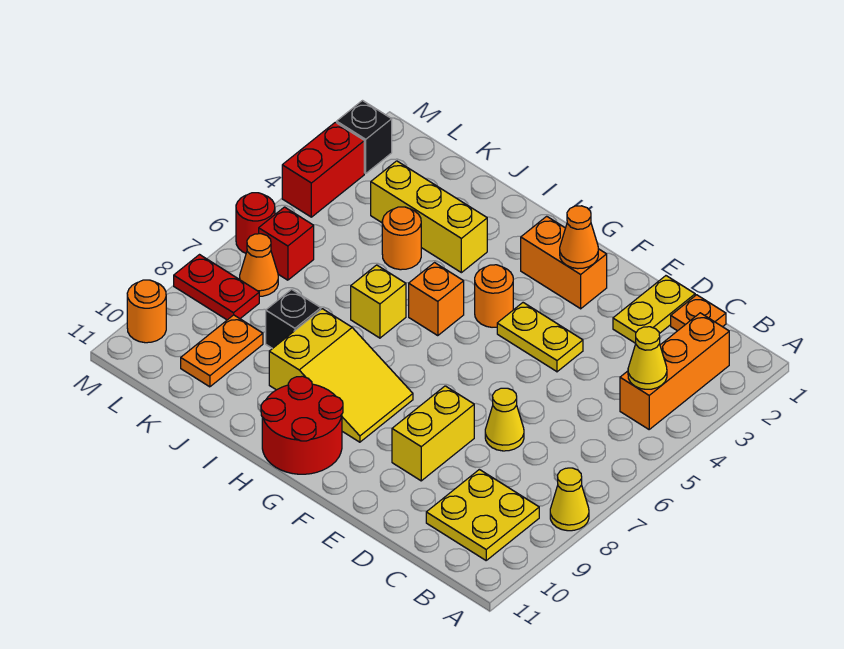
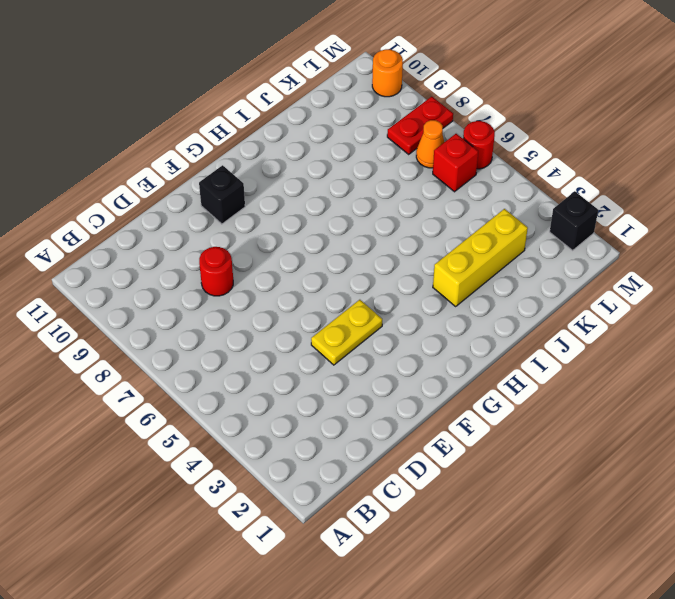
red round brick D8 level 1 -> none
black brick F10 level 1 -> black brick J8 level 1
none -> yellow cone A8 level 1
none -> orange brick B2:B4 level 1
none -> yellow plate B9:C10 level 1

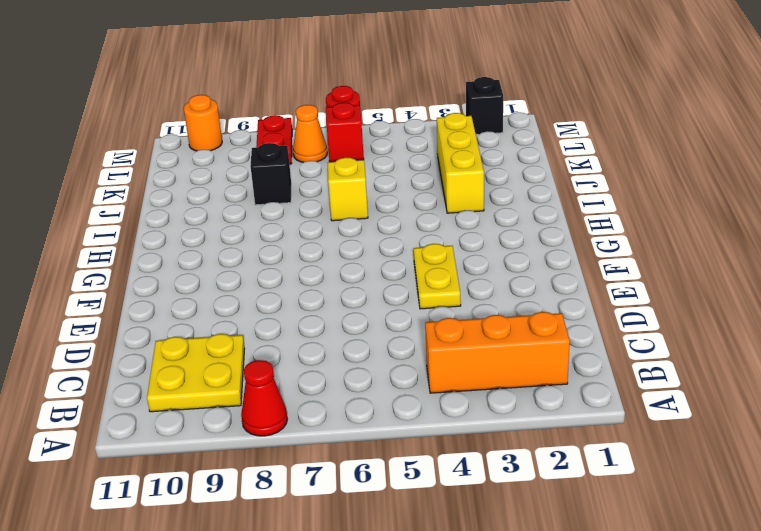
red cone A8 level 1 -> yellow cone A8 level 1
none -> orange plate C1 level 1
none -> yellow plate D1:D2 level 1
none -> yellow cone D7 level 1

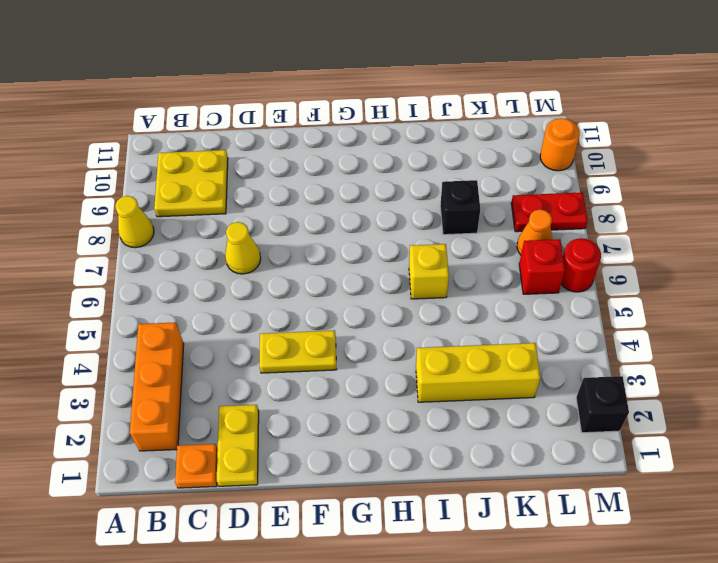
none -> yellow brick E8:E9 level 1
none -> orange brick F2:G2 level 1
none -> orange round brick G4 level 1

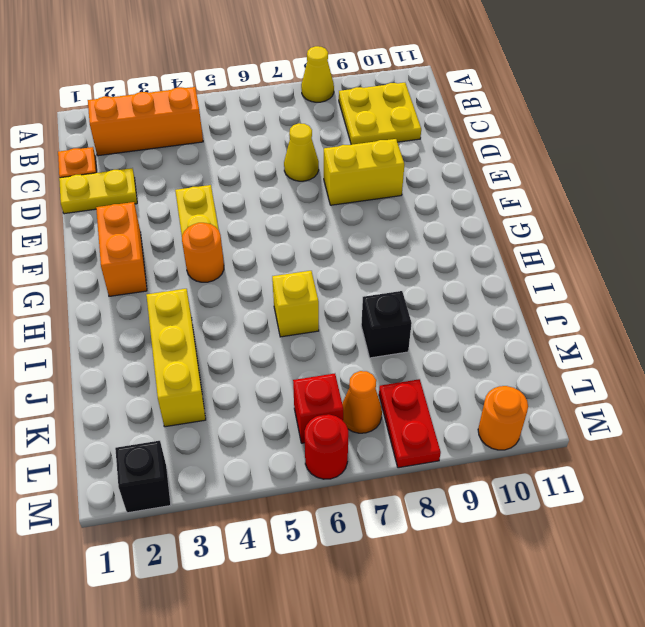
none -> yellow slope G8:I9 level 1 top I
none -> red round brick G10:H11 level 1
none -> orange brick H5 level 1

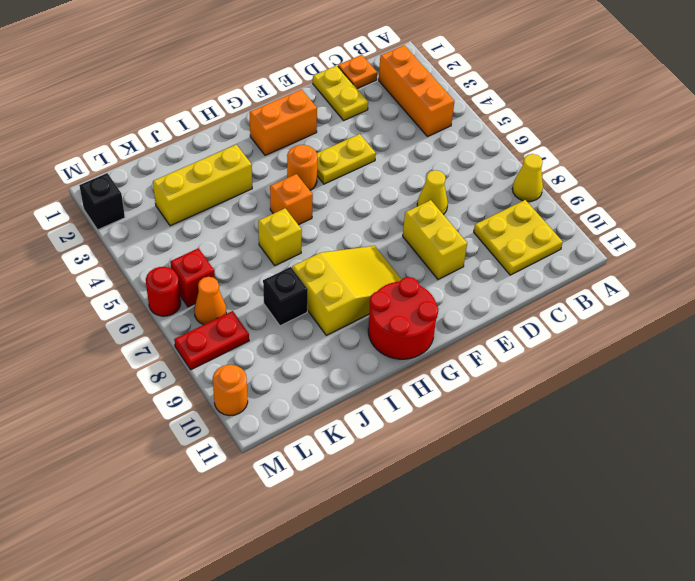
none -> orange round brick J4 level 1
none -> orange plate K9:K10 level 1
none -> red brick M3:M4 level 1

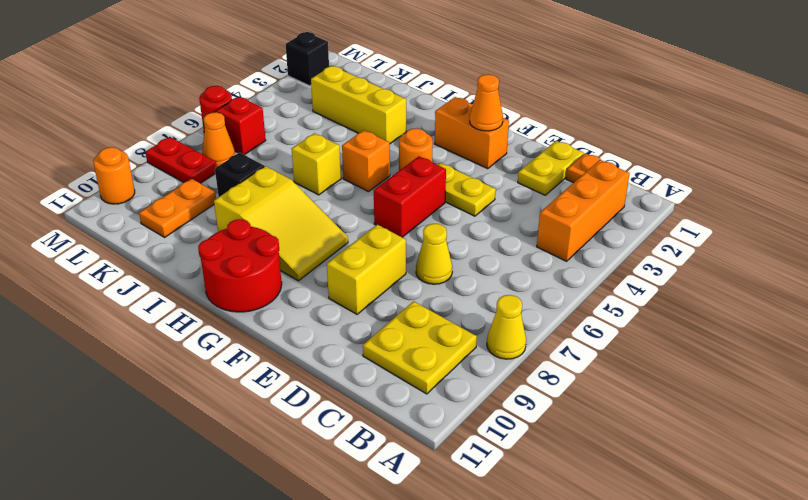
red brick F5:F6 level 1 -> red brick M3:M4 level 1
none -> orange round brick J4 level 1
none -> yellow cone B4 level 2

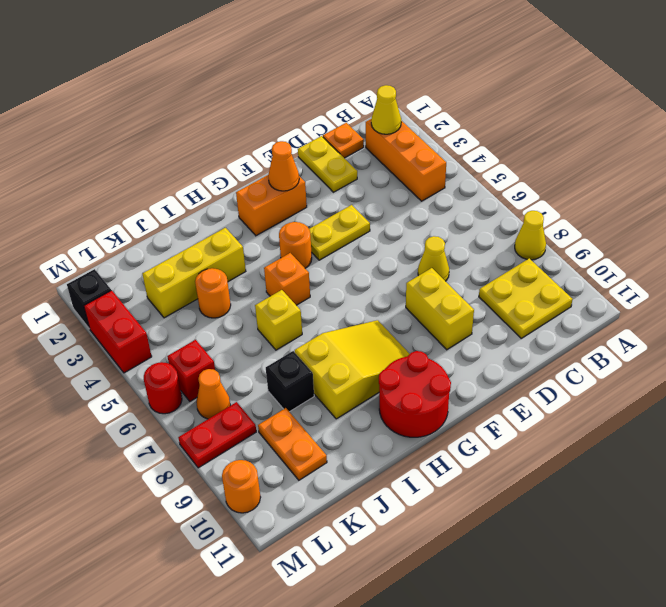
yellow cone B2 level 2 -> yellow cone B4 level 2

